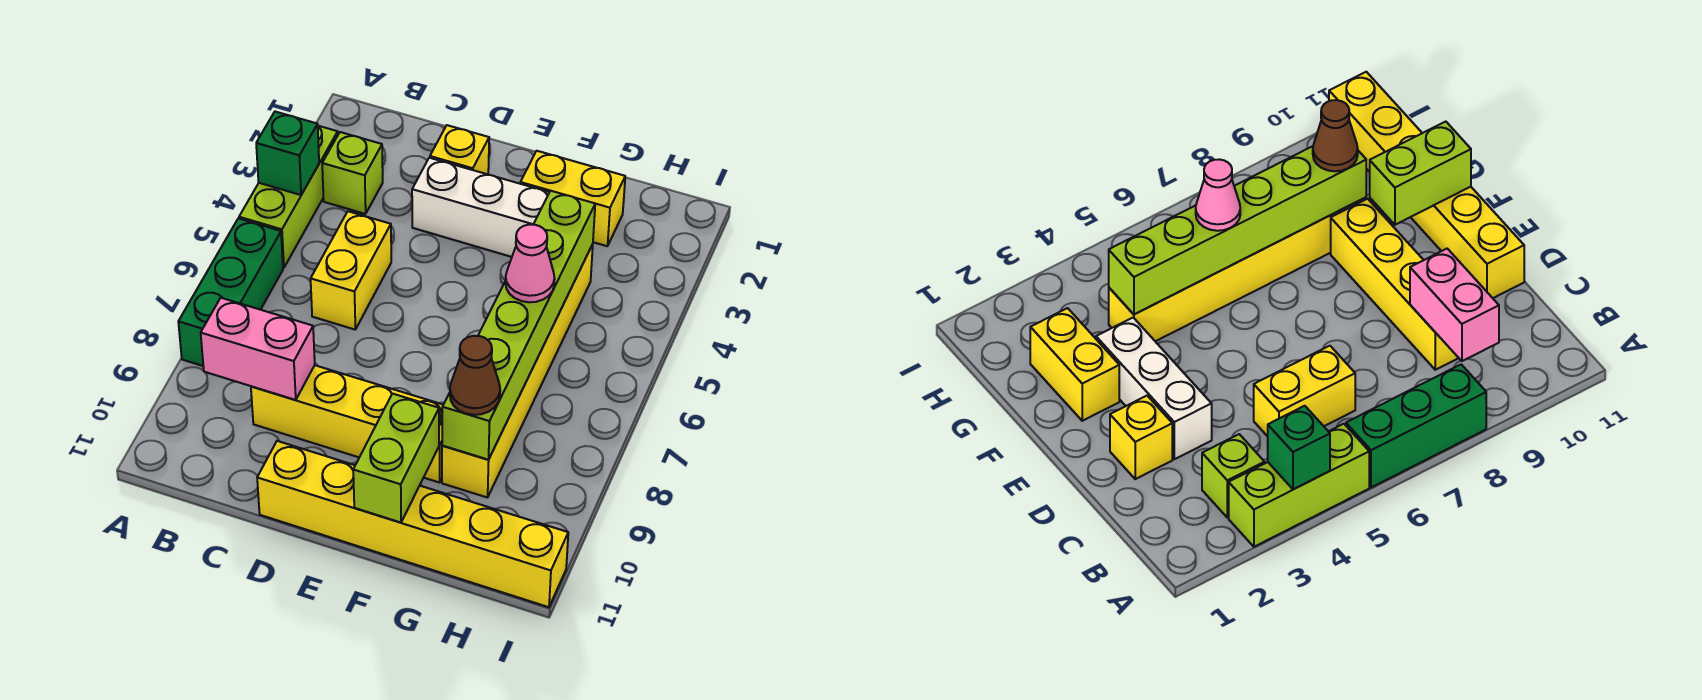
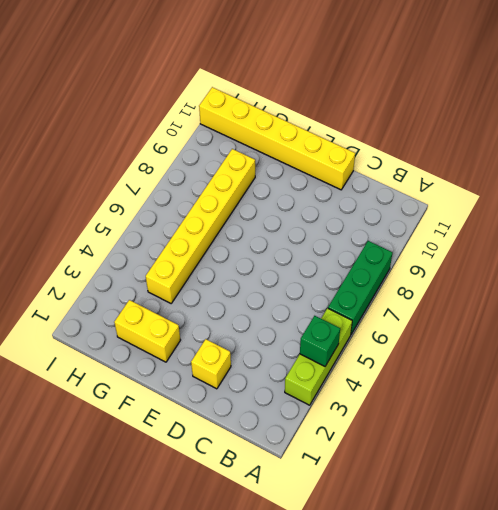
none -> lime brick B3 level 1
none -> yellow brick C5:C6 level 1
none -> yellow brick C9:F9 level 1

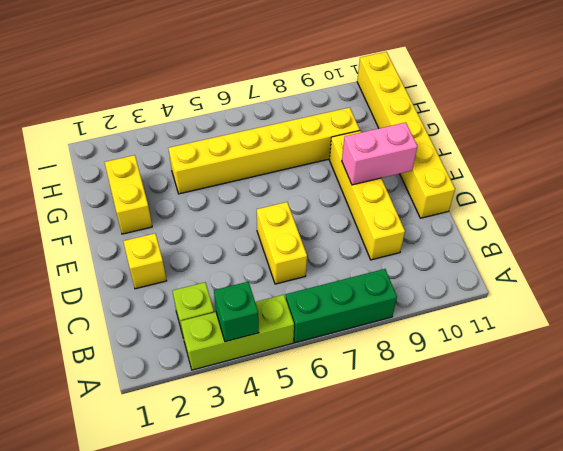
yellow brick C6:D6 level 1 -> yellow brick C5:C6 level 1
pink brick E9:E10 level 2 -> pink brick B9:C9 level 2
none -> white brick D3:F3 level 1
none -> lime brick F10:F11 level 2
none -> lime brick G4:G9 level 2

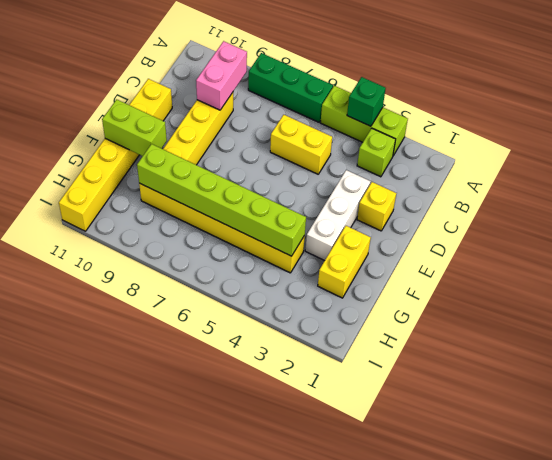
none -> pink cone G6 level 3
none -> brown cone G9 level 3

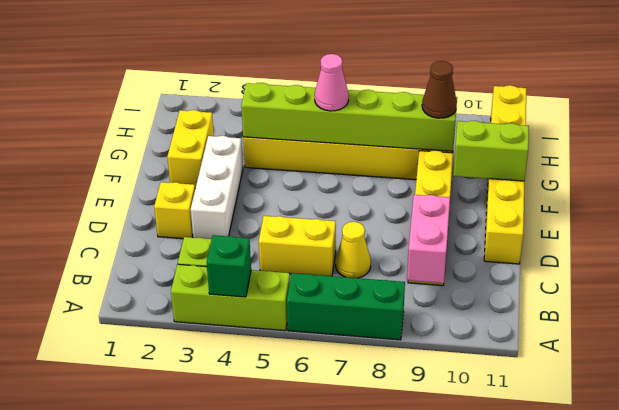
yellow cone C7 level 1 -> none

